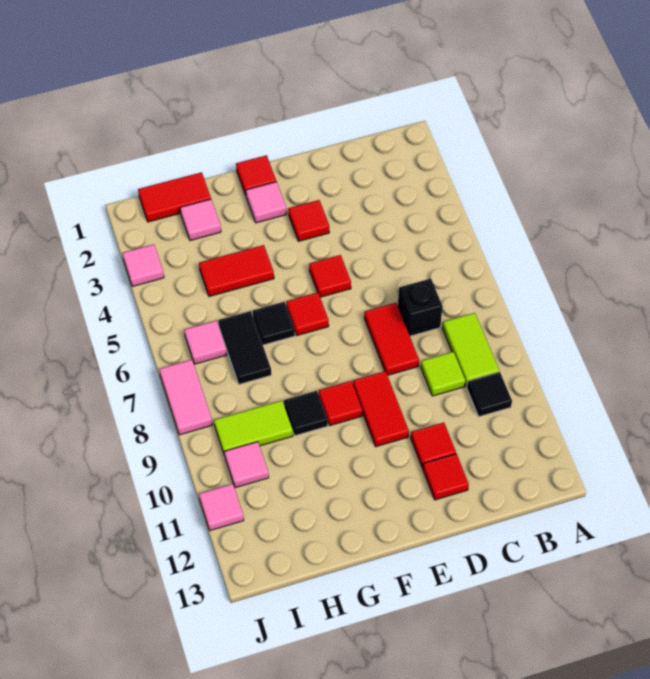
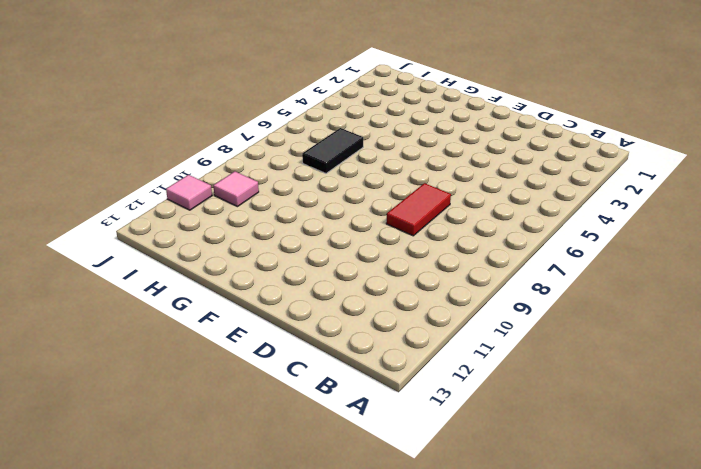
none -> lime tile B8:B9 level 1
none -> black tile B10 level 1
none -> black brick C7 level 1

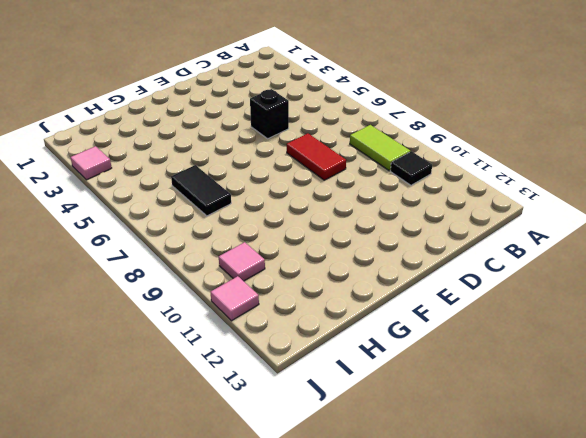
black brick D5 level 1 -> black brick C7 level 1
none -> lime tile C9 level 1
none -> red tile D11 level 1
none -> red tile D12 level 1

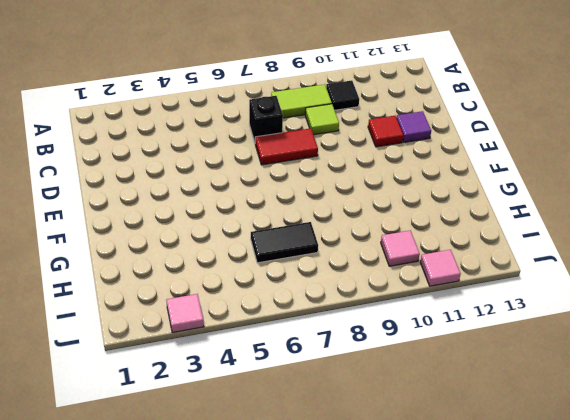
purple tile D12 level 1 -> red tile D12 level 1
none -> red tile E3 level 1
none -> red tile E5 level 1
none -> red tile E9:E10 level 1

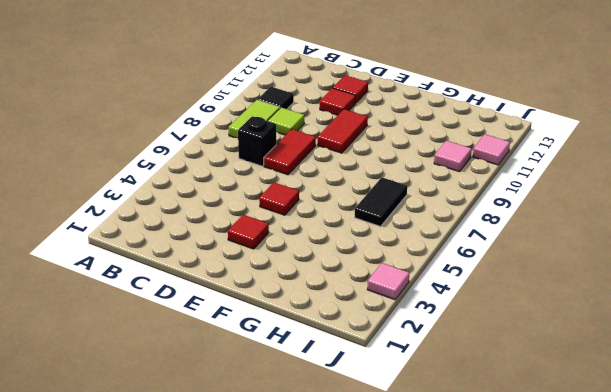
none -> red tile F1 level 1
none -> pink tile F2 level 1
none -> red tile F6 level 1

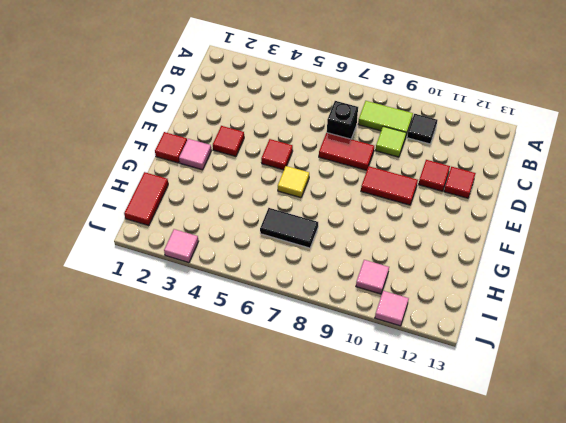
yellow tile F6 level 1 -> red tile F6 level 1
none -> red tile F9 level 1
none -> red tile G4:H4 level 1
none -> black tile G6 level 1

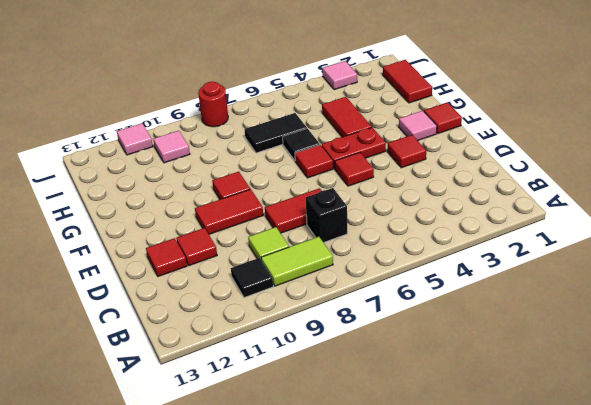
red plate F4:F5 level 1 -> none
red round brick J8 level 1 -> pink tile J7:J8 level 1
none -> black tile G9 level 1
none -> pink tile H2 level 1
none -> lime tile H9:I9 level 1

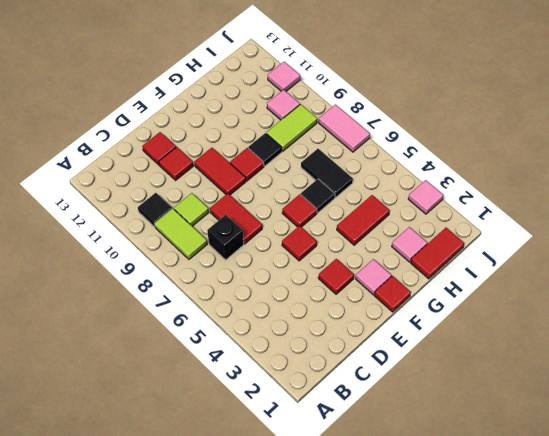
none -> pink tile I6 level 1

